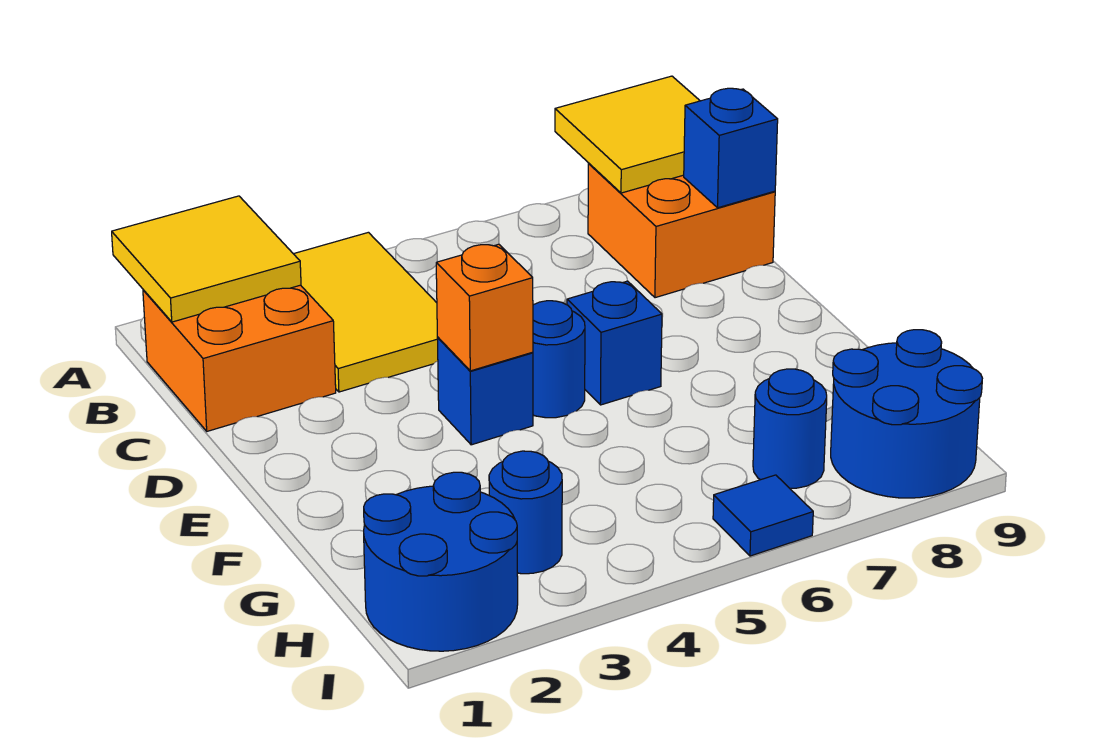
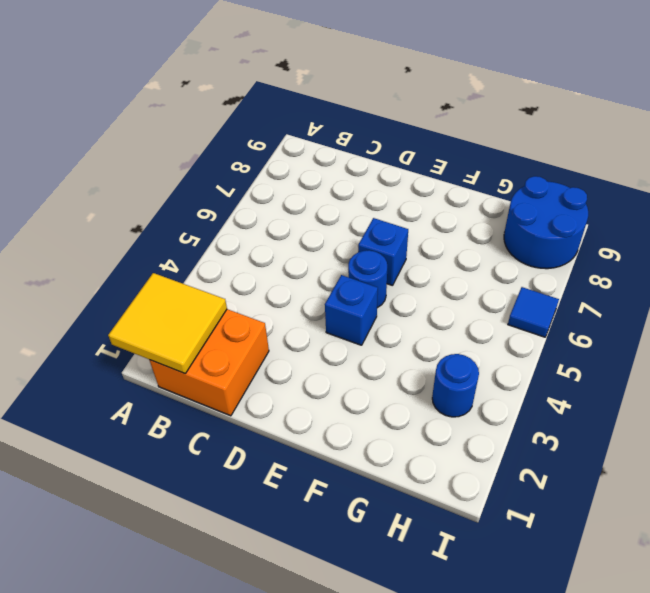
none -> yellow tile A3:C4 level 1
none -> orange brick B8:C9 level 1
none -> blue round brick H1:I2 level 1

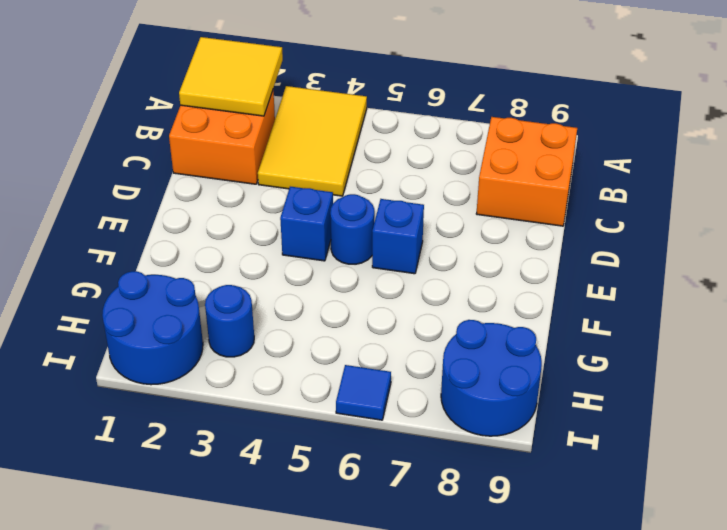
none -> blue round brick H7 level 1
none -> yellow tile A8:B9 level 2
none -> blue brick C9 level 2

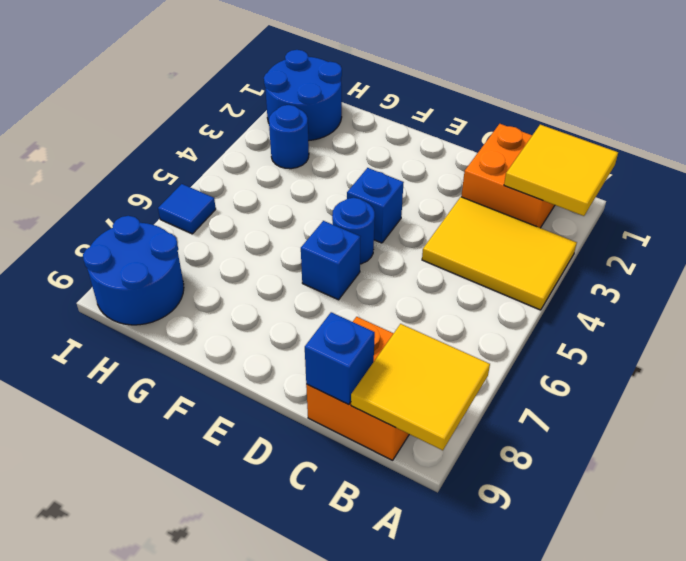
none -> blue round brick H7 level 1
none -> orange brick E4 level 2

